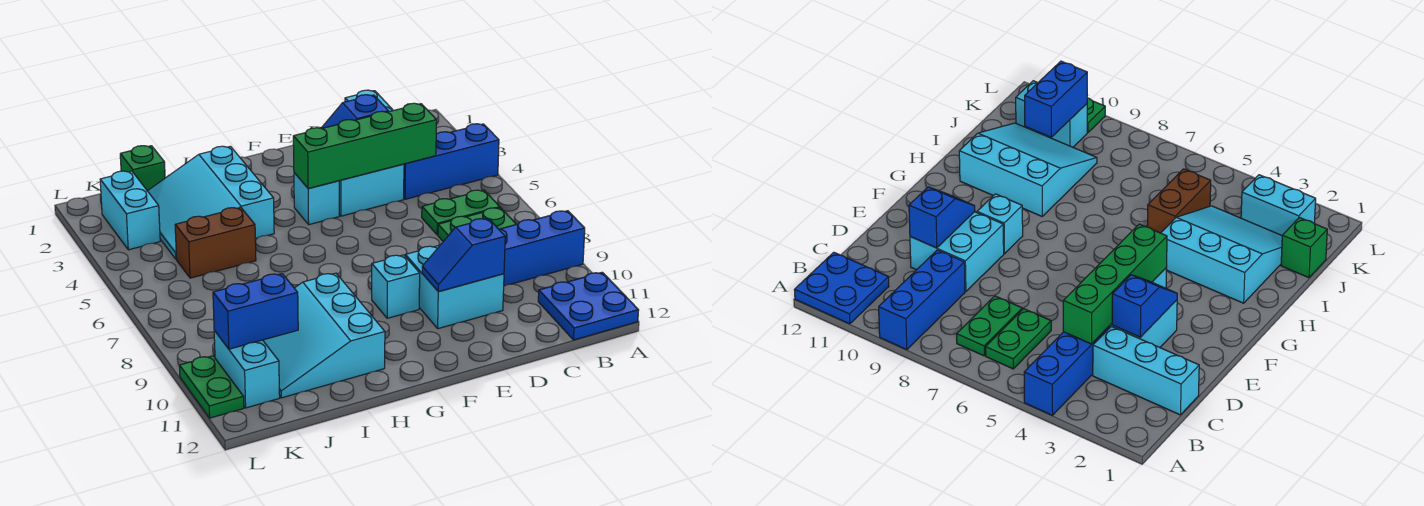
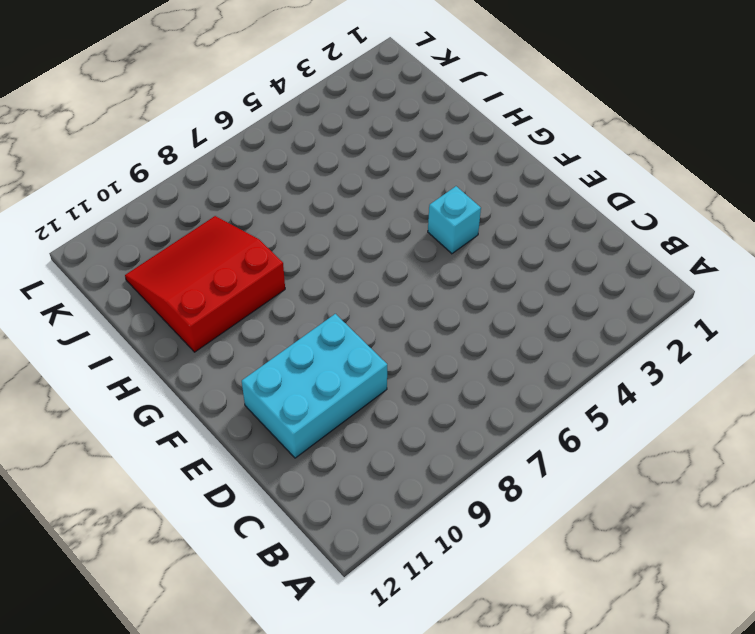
cyan brick D9:E11 level 1 -> cyan brick D9:E10 level 1
red slope H9:J11 level 1 top H -> cyan slope H9:J11 level 1 top H
none -> blue brick A4:C4 level 1
none -> blue brick A9:C9 level 1
none -> blue plate A11:B12 level 1

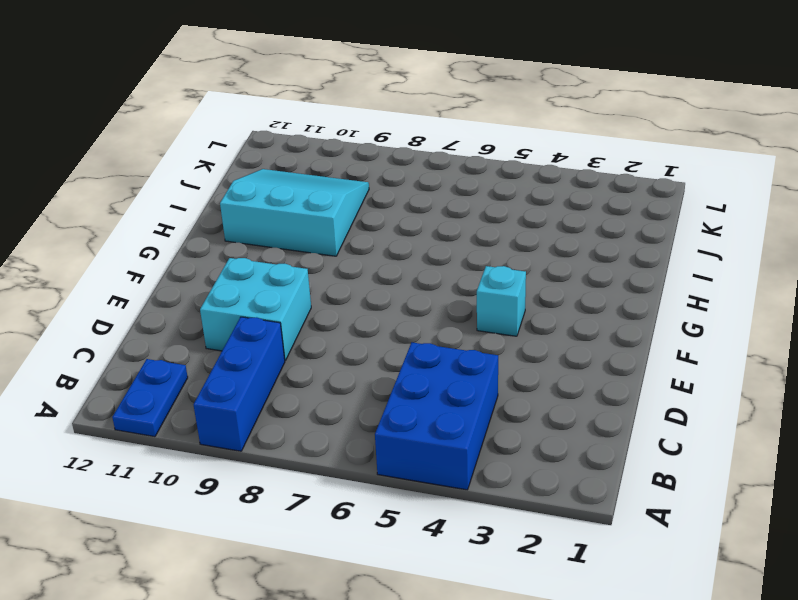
blue brick A4:C5 level 1 -> blue brick A4:C4 level 1
blue plate A11:B11 level 1 -> blue plate A11:B12 level 1
none -> green plate B6:C6 level 1
none -> green plate B7:C7 level 1
none -> cyan brick C1:C3 level 1

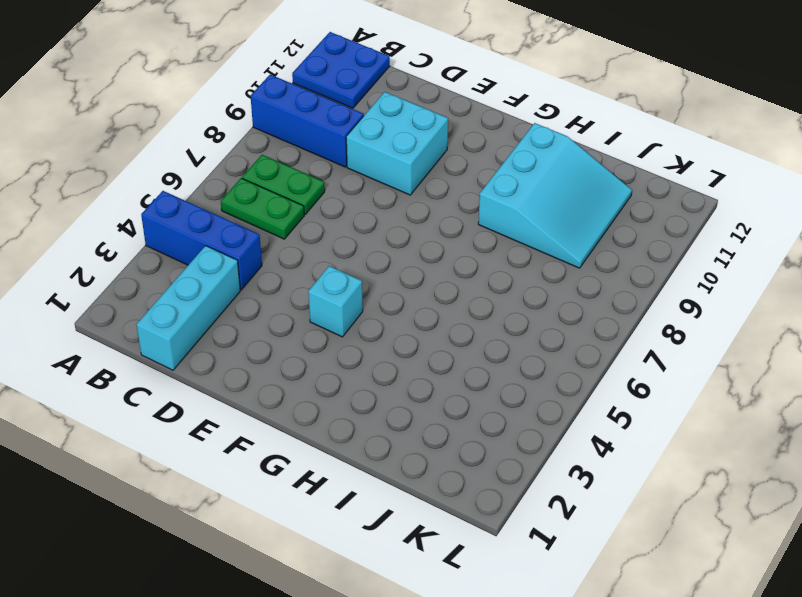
none -> cyan brick D3:E4 level 1
none -> cyan brick F9 level 1
none -> cyan slope H2:J4 level 1 top H

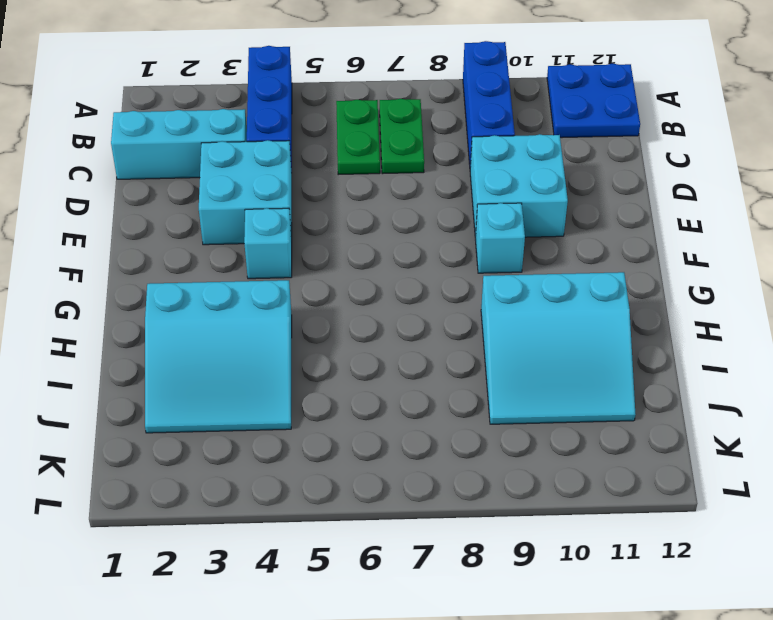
none -> brown brick I5:J5 level 1
none -> green brick J1 level 1
none -> cyan brick K2:K3 level 1

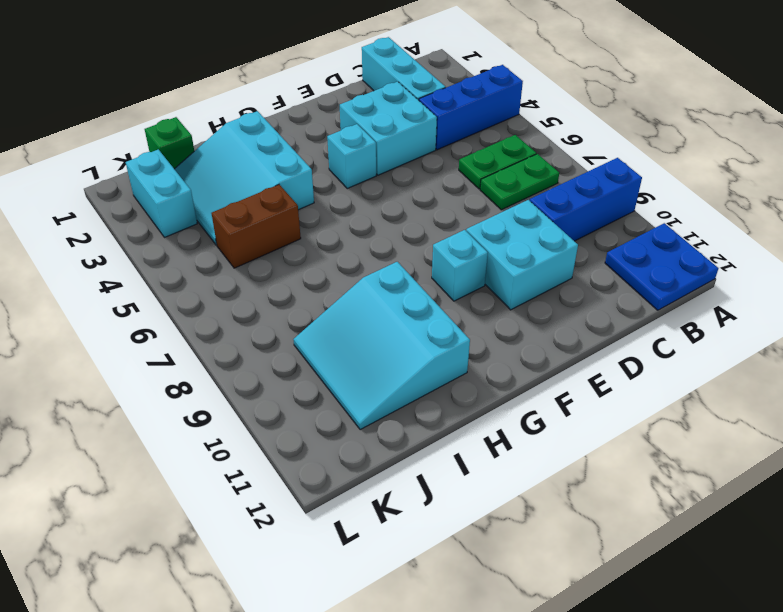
none -> cyan brick K10:K11 level 1
none -> green plate L10:L11 level 1
none -> green brick C4:F4 level 2

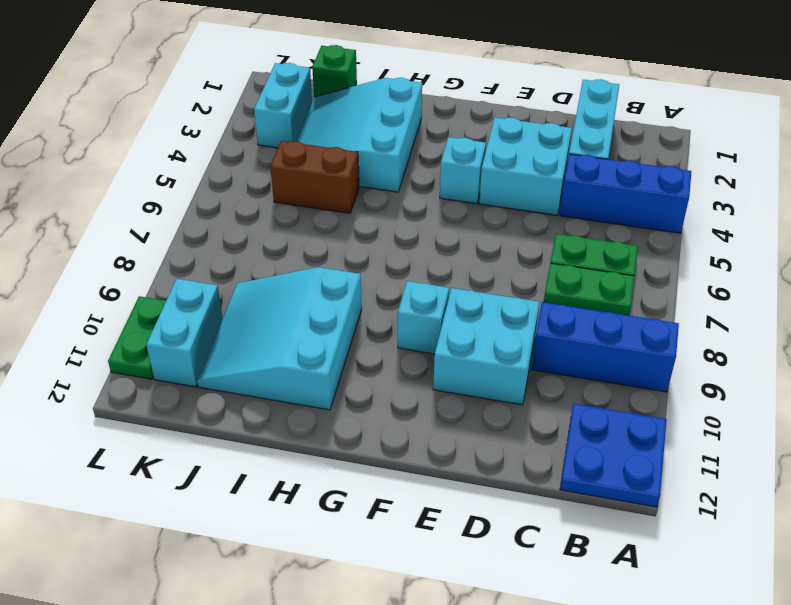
none -> green brick C4:F4 level 2
none -> blue slope D3:E3 level 2 top D
none -> blue slope D10:E10 level 2 top D

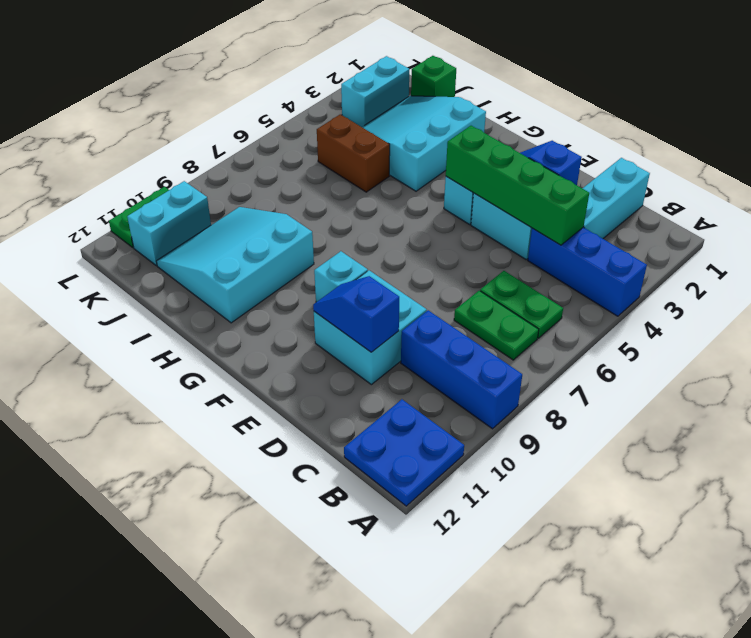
none -> blue brick J10:K10 level 2

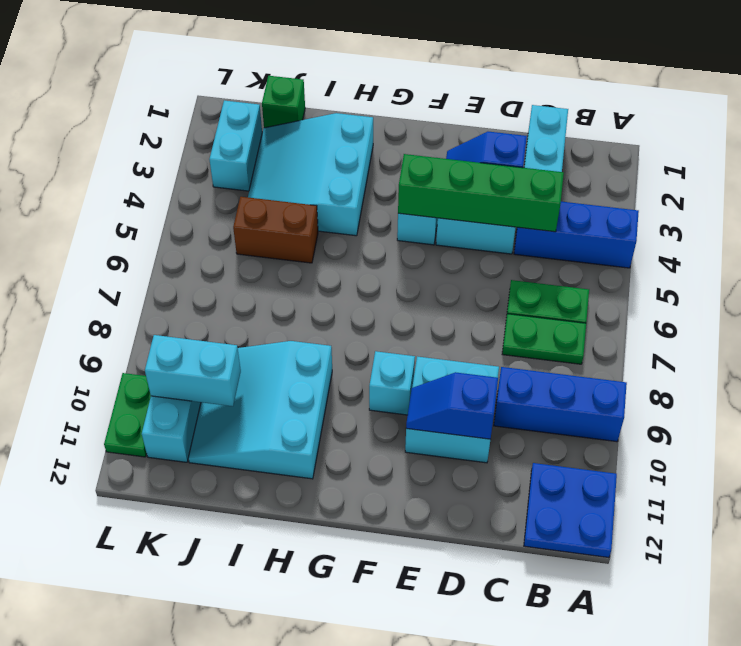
cyan brick J10:K10 level 2 -> blue brick J10:K10 level 2

